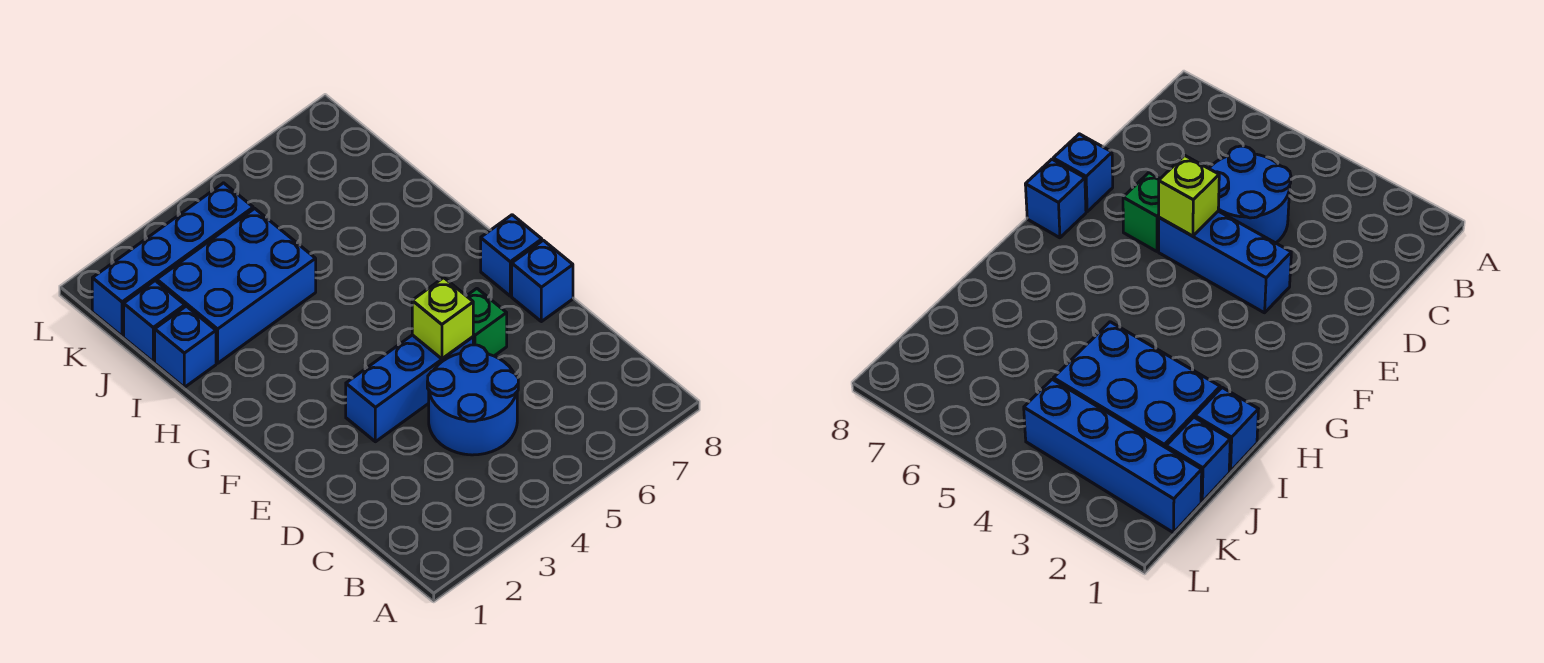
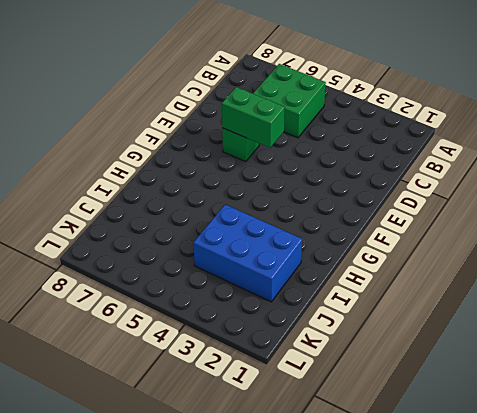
green brick B5:C6 level 1 -> blue round brick C4:D5 level 1
green brick E5:E6 level 2 -> lime brick E5 level 2
none -> blue brick E3:E5 level 1
none -> blue brick E8 level 1

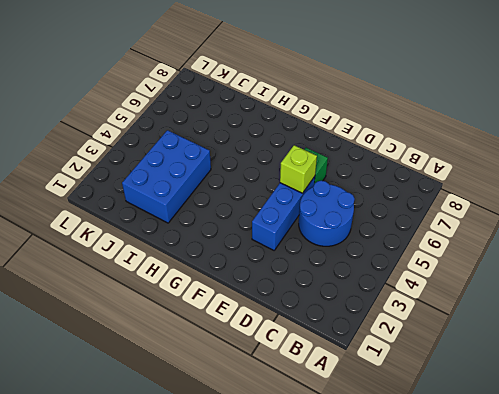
none -> blue brick E8 level 1
none -> blue brick F8 level 1

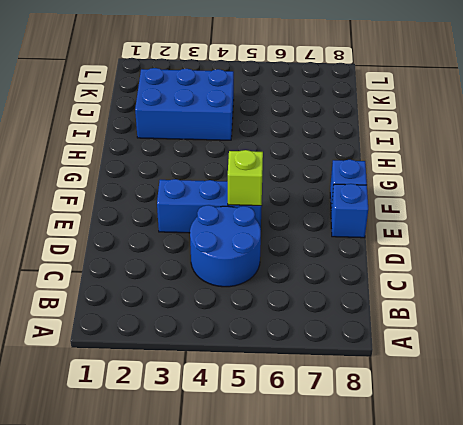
none -> green brick E6 level 1
none -> blue brick I1 level 1

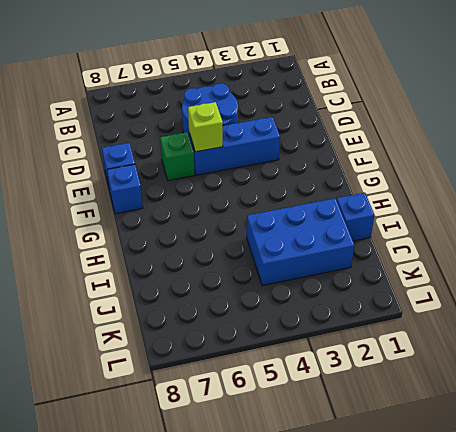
none -> blue brick J1 level 1
none -> blue brick K1:K4 level 1

